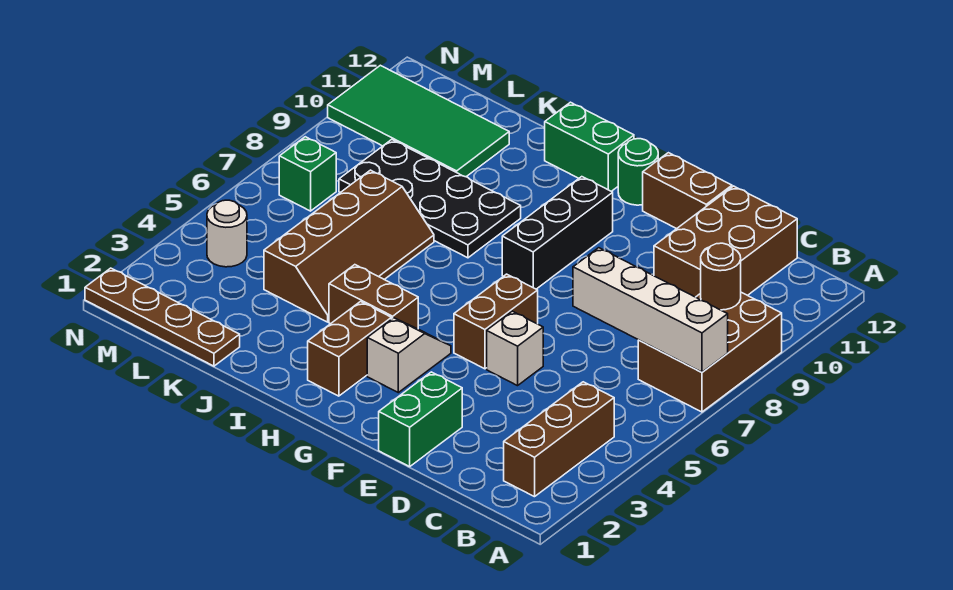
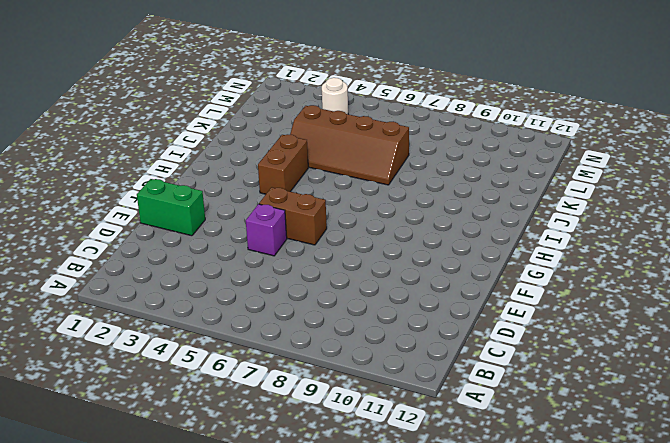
purple brick E5 level 1 -> white brick E5 level 1
none -> brown brick A7:B9 level 1
none -> brown brick B2:B4 level 1
none -> brown brick C10:D12 level 1

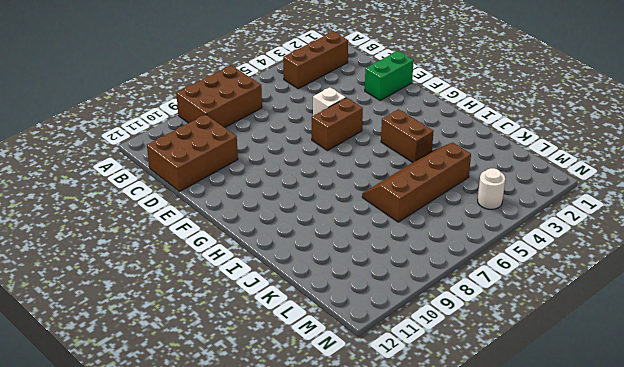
none -> brown brick E12:F12 level 1
none -> white slope G3:G4 level 1 top 3
none -> black brick G8:G10 level 1

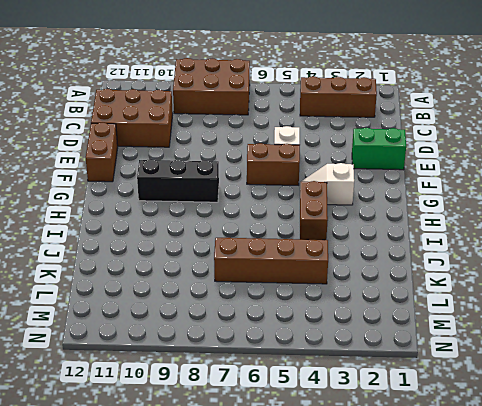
none -> green round brick G12 level 1
none -> brown brick H2:H3 level 1
none -> green brick H12:I12 level 1

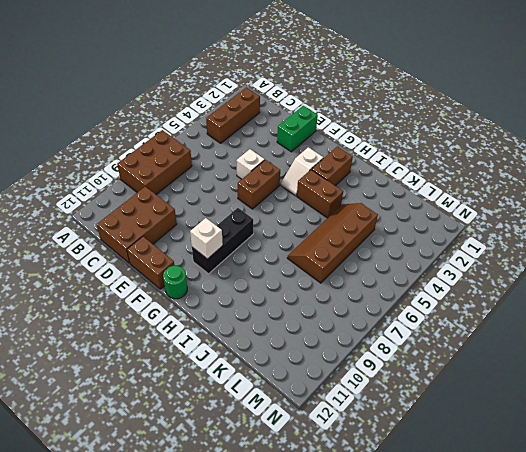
white brick G10 level 2 -> none
none -> green brick H12:I12 level 1
none -> black plate I8:L9 level 1
none -> brown plate K1:N1 level 1

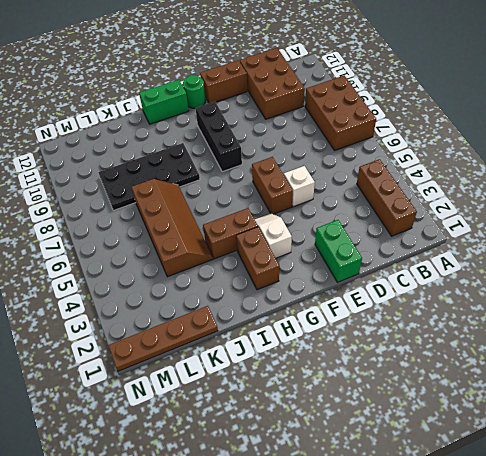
none -> green tile K10:N11 level 1
none -> white round brick M4 level 1
none -> green brick M7 level 1

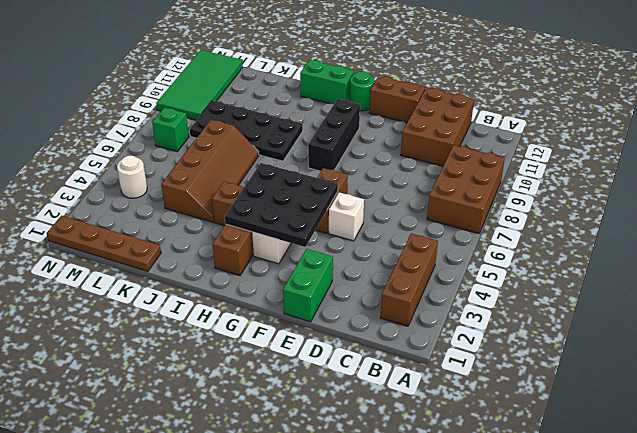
black plate F3:H5 level 2 -> none
green tile M9:N12 level 1 -> green tile K10:N11 level 1
none -> white brick A7:D7 level 2
none -> brown round brick B9 level 2

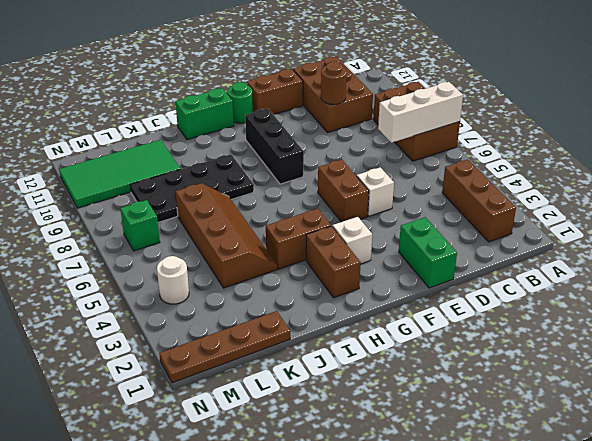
white brick A7:C7 level 2 -> white brick A7:D7 level 2
brown round brick D10 level 2 -> brown round brick B9 level 2

